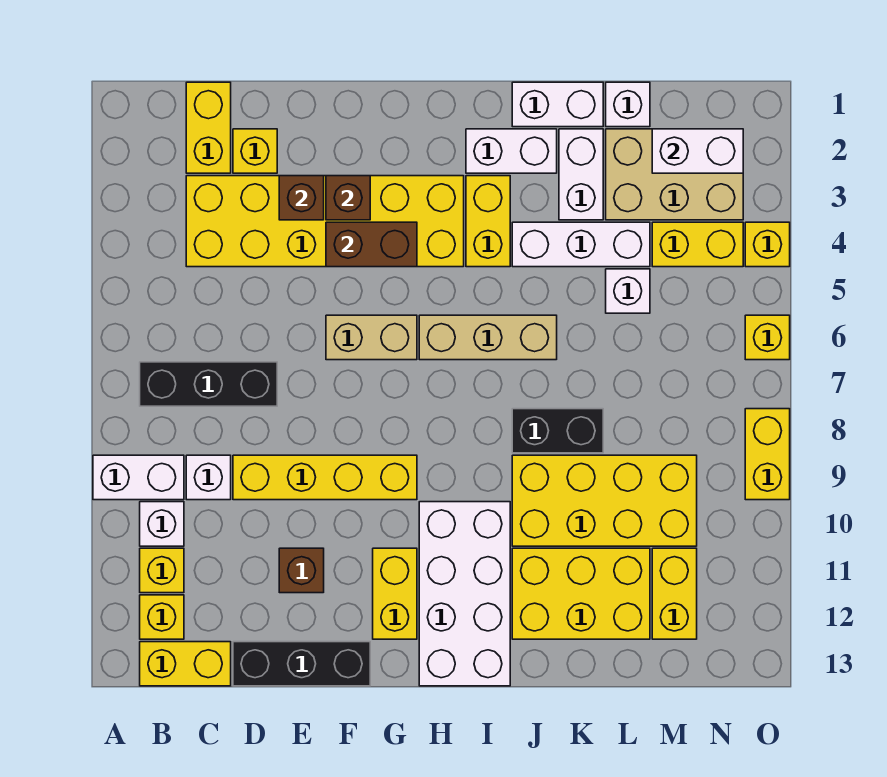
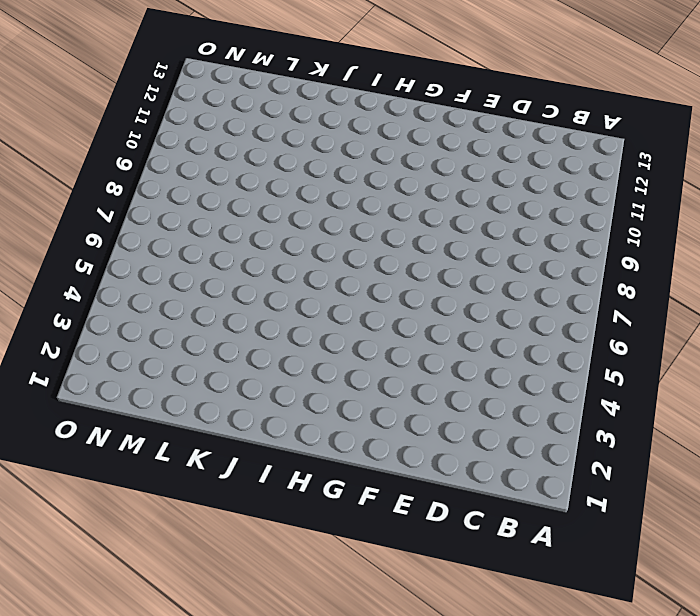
none -> white brick A9:B9 level 1
none -> black brick B7:D7 level 1
none -> white brick B10 level 1
none -> yellow brick B11 level 1

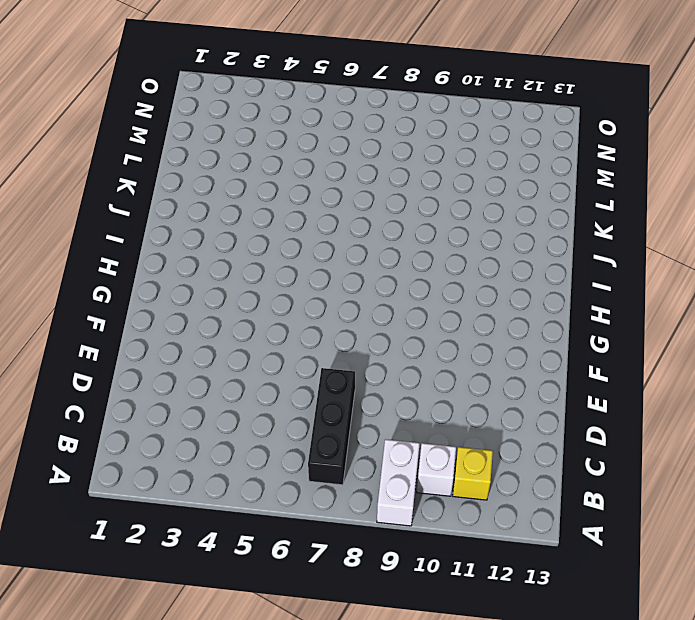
none -> yellow brick B12 level 1
none -> yellow brick B13:C13 level 1
none -> yellow brick C1:C2 level 1
none -> yellow brick C3:H4 level 1

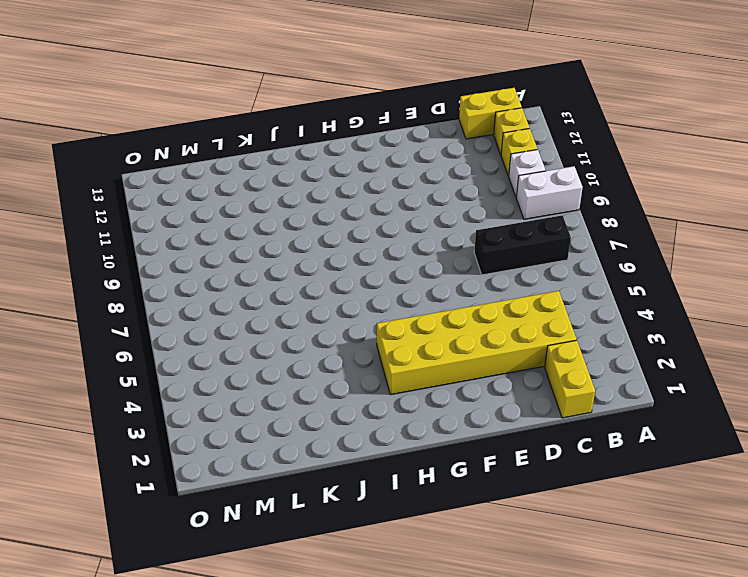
none -> white brick C9 level 1
none -> yellow brick D2 level 1
none -> yellow brick D9:G9 level 1
none -> black brick D13:F13 level 1

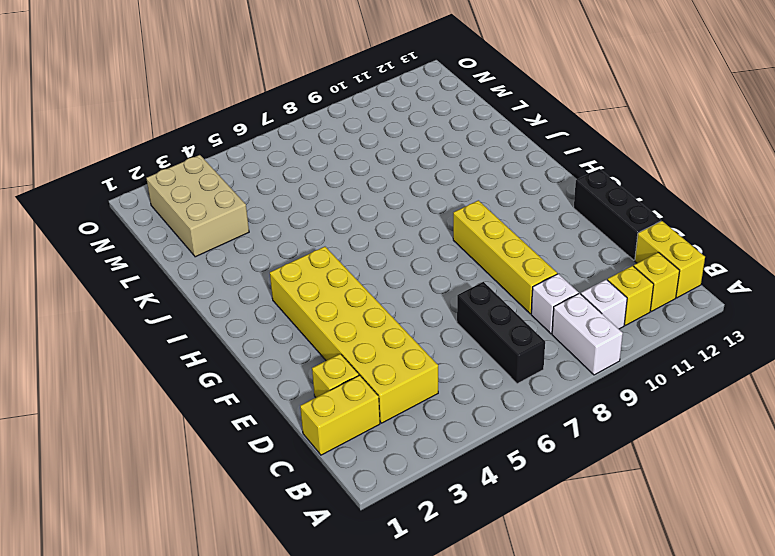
none -> brown brick E11 level 1
none -> tan brick F6:G6 level 1
none -> yellow brick G11:G12 level 1
none -> tan brick H6:J6 level 1

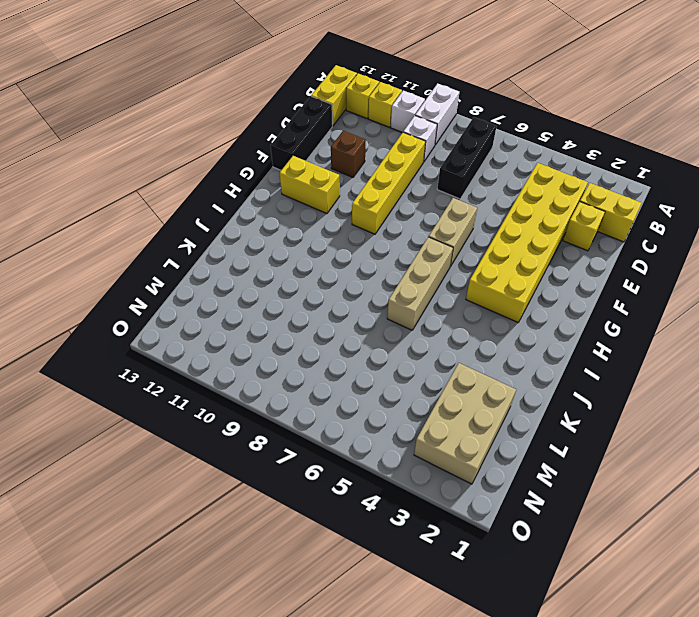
none -> white brick H10:I13 level 1
none -> white brick I2:J2 level 1
none -> yellow brick I3:I4 level 1
none -> white brick J1:K1 level 1

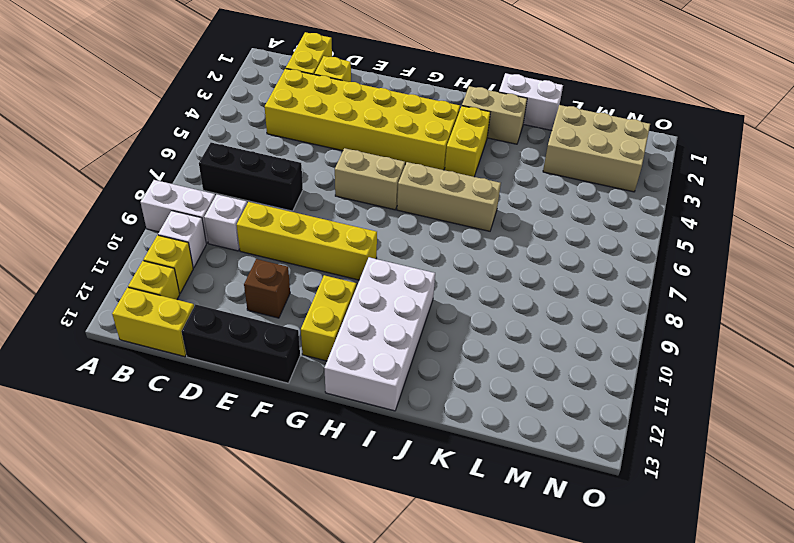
tan brick I2:J2 level 1 -> white brick I2:J2 level 1
none -> white brick J4:L4 level 1
none -> black brick J8:K8 level 1
none -> yellow brick J9:M10 level 1
none -> yellow brick J11:L12 level 1

